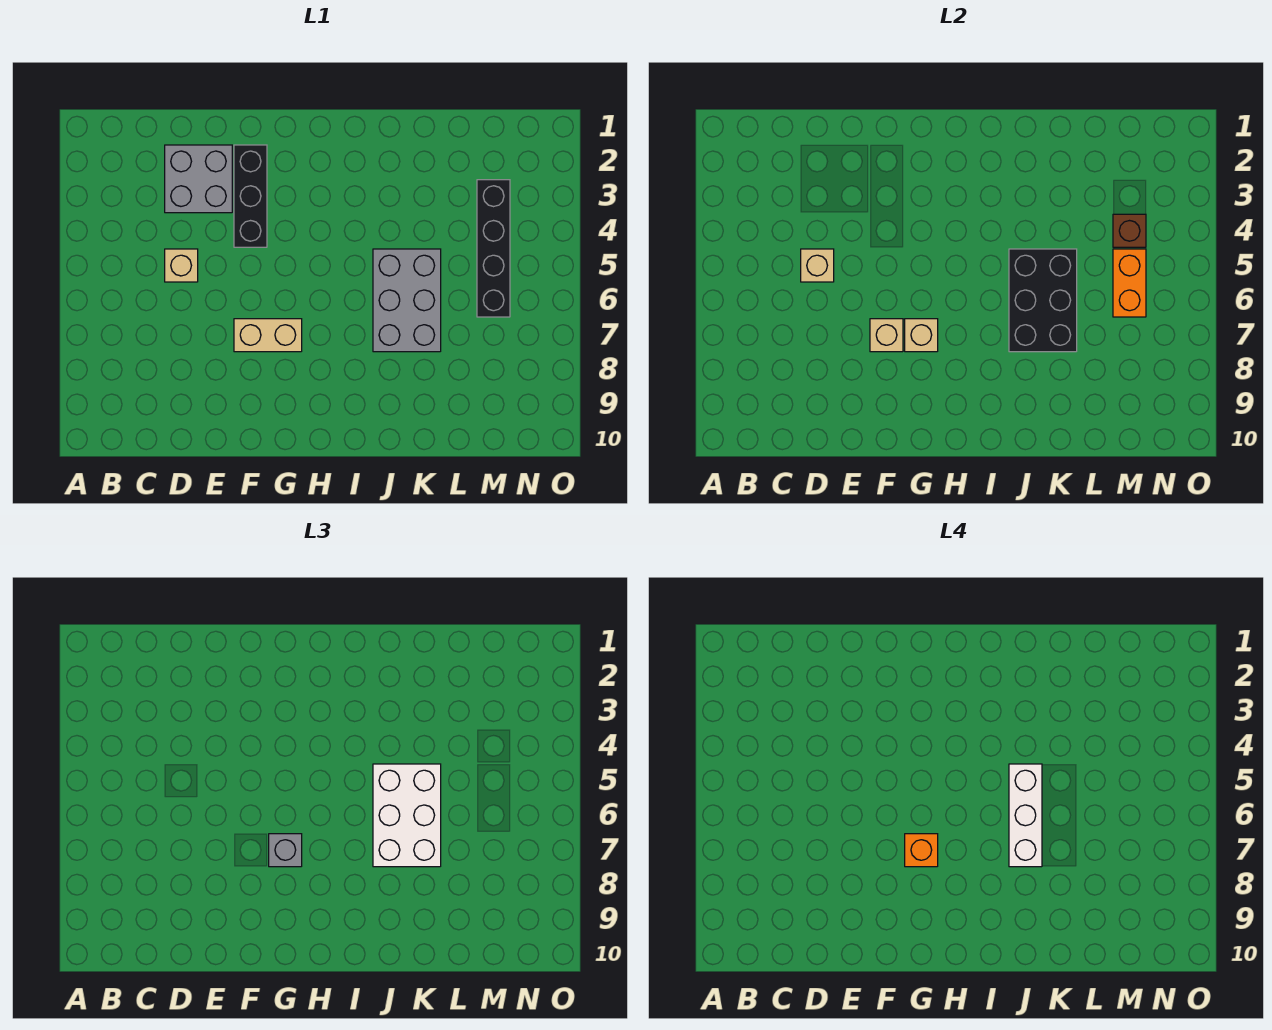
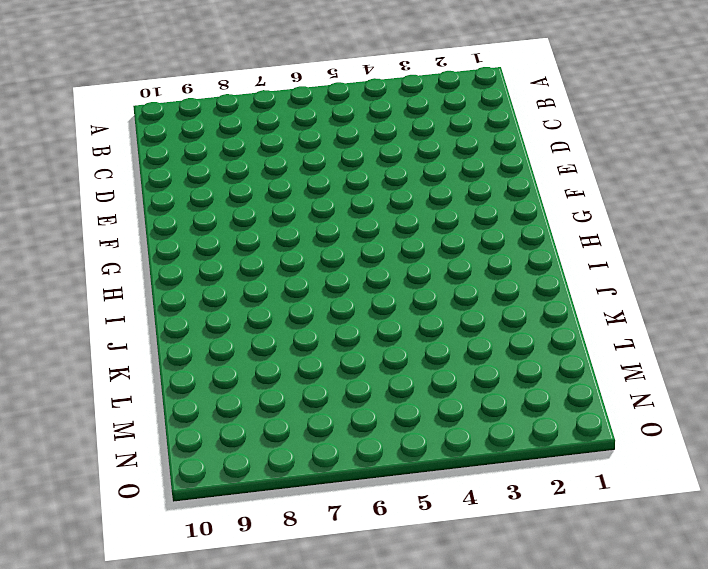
none -> grey brick D2:E3 level 1
none -> tan brick D5 level 1
none -> black brick F2:F4 level 1

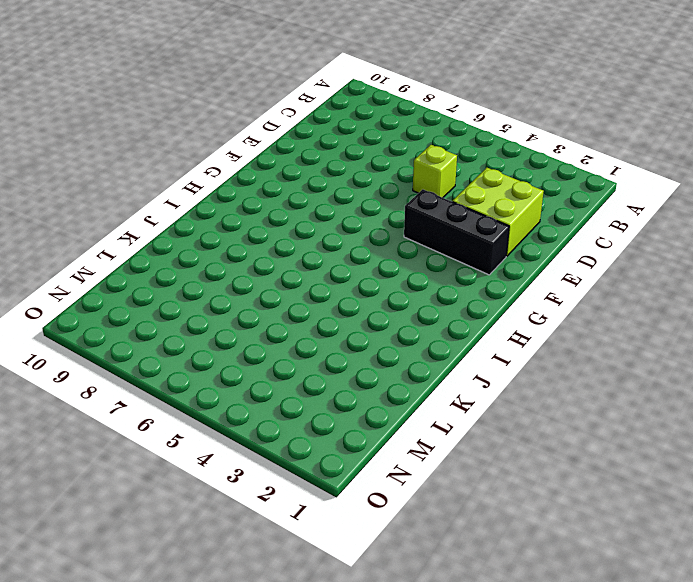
lime brick D2:E3 level 1 -> grey brick D2:E3 level 1
lime brick D5 level 1 -> tan brick D5 level 1
none -> tan brick F7:G7 level 1
none -> grey brick J5:K7 level 1
none -> black brick M3:M6 level 1

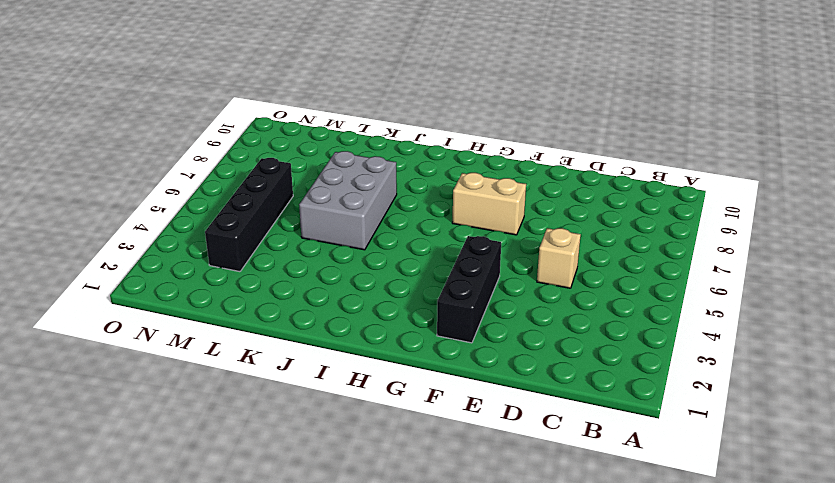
none -> grey brick D2:E3 level 1
none -> tan brick D5 level 2
none -> tan brick F7 level 2

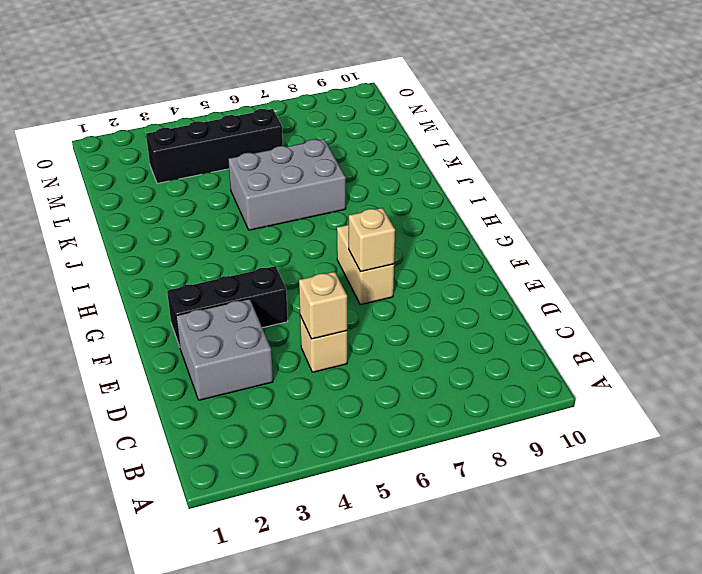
none -> tan brick G7 level 2
none -> black brick J5:K7 level 2
none -> brown brick M4 level 2

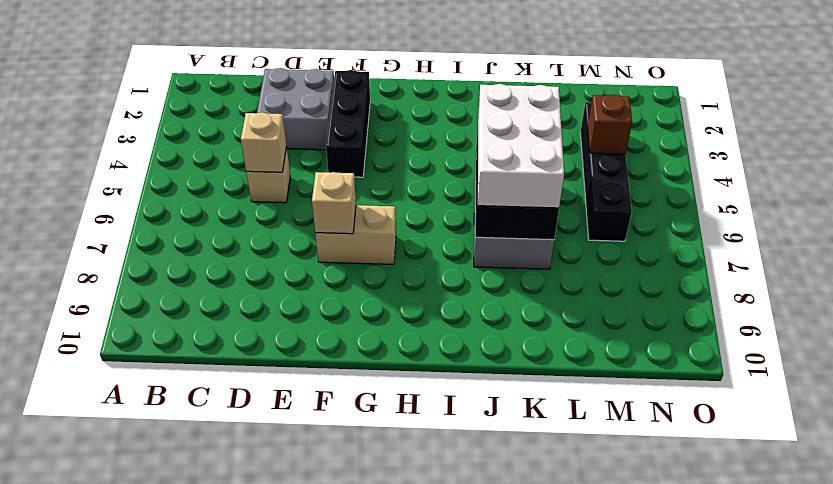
none -> tan brick G7 level 2
none -> orange brick M5:M6 level 2
none -> grey brick G7 level 3

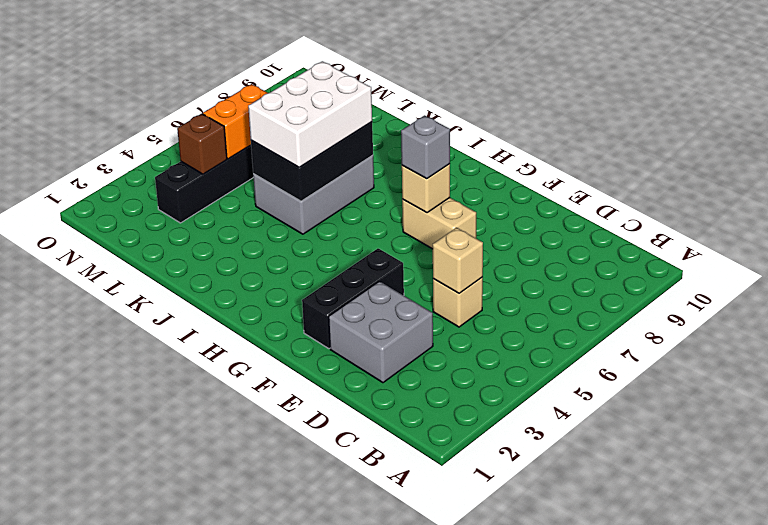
none -> tan brick F7 level 2
none -> orange brick G7 level 4
none -> white brick J5:J7 level 4

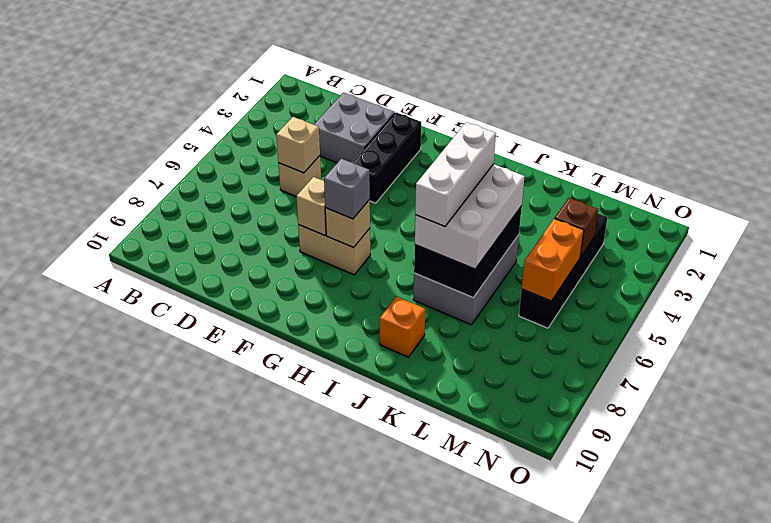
orange brick J9 level 1 -> orange brick G7 level 4

